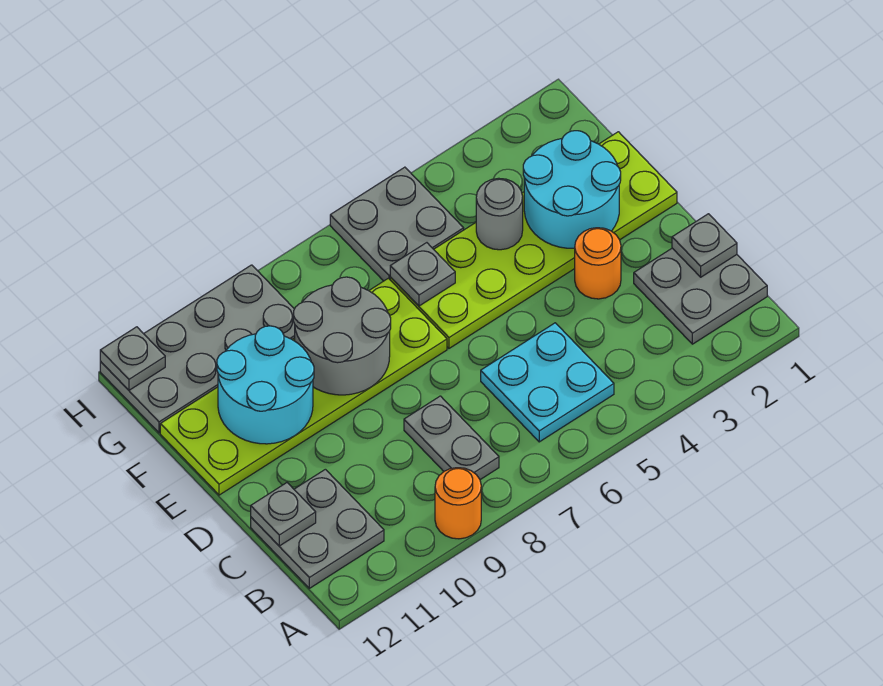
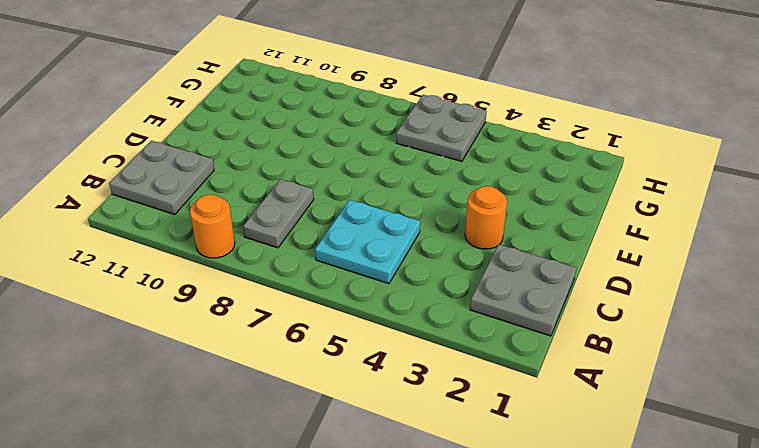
none -> lime plate E1:F6 level 1
none -> lime plate E7:F12 level 1
none -> grey plate G9:H12 level 1

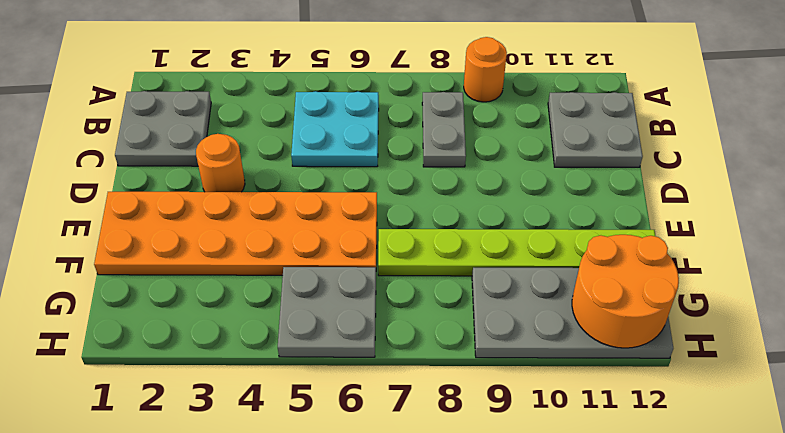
orange plate E1:F6 level 1 -> lime plate E1:F6 level 1
lime plate F7:F12 level 1 -> lime plate E7:F12 level 1
orange round brick G11:H12 level 2 -> grey plate H12 level 2
none -> grey plate C1 level 2
none -> grey plate C12 level 2
none -> cyan round brick E2:F3 level 2

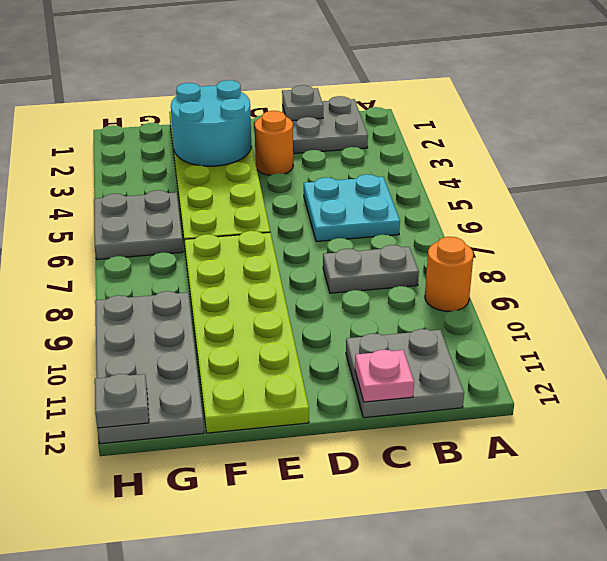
pink plate C12 level 2 -> grey plate C12 level 2
none -> grey round brick E8:F9 level 2
none -> cyan round brick E10:F11 level 2
none -> grey round brick F4 level 2

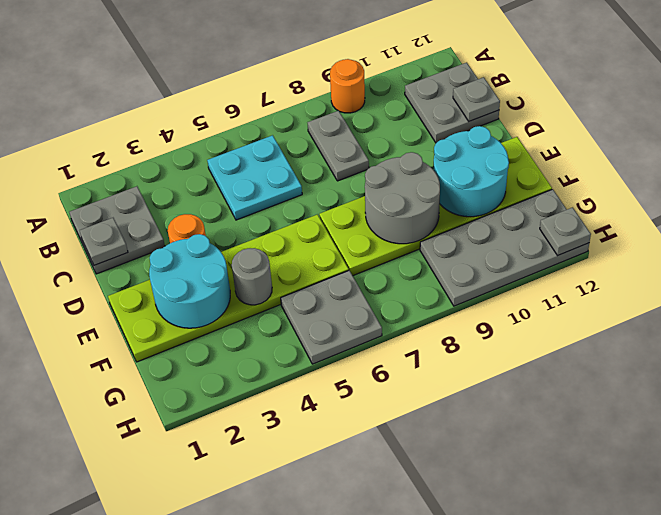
none -> grey plate F6 level 2

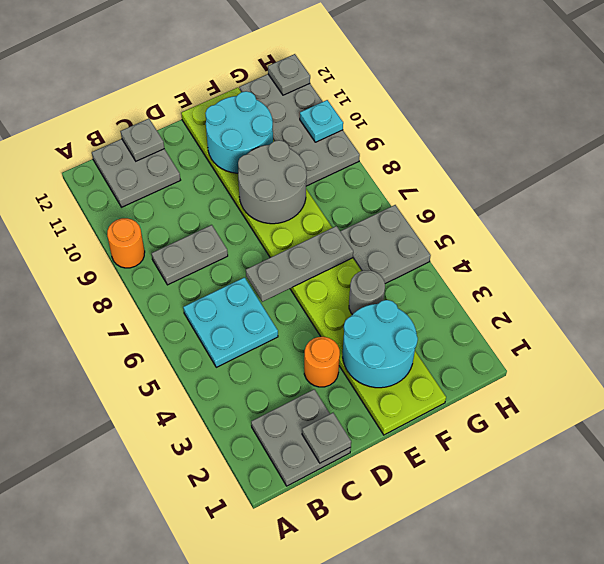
grey plate D6:F6 level 2 -> grey plate F6 level 2
cyan plate H10 level 2 -> none

